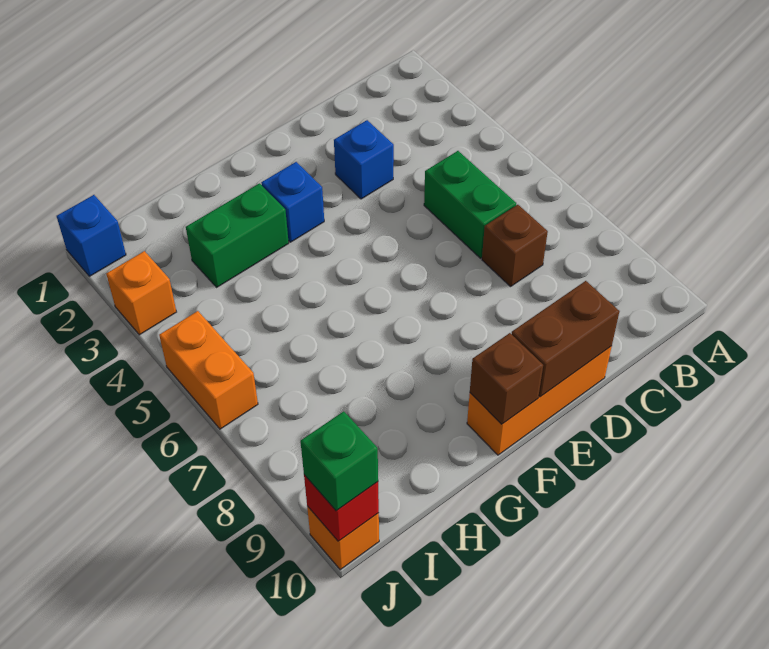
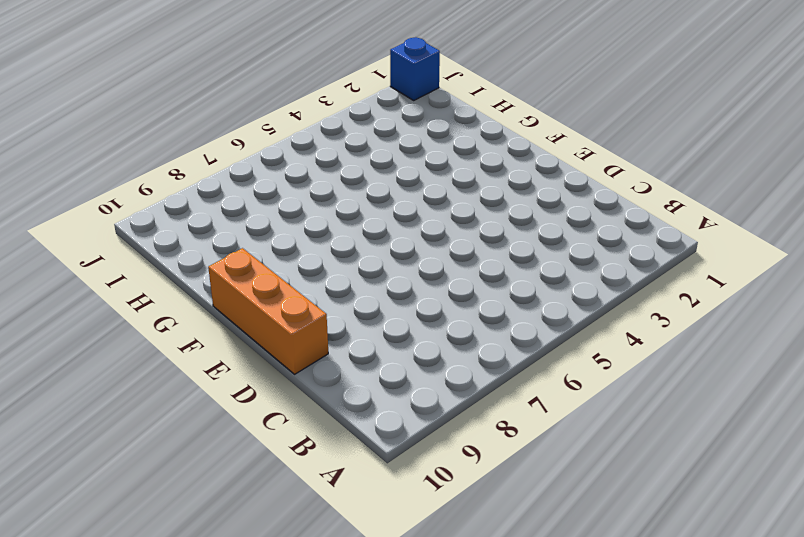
none -> green brick C5:C6 level 1
none -> brown brick C7 level 1
none -> blue brick D3 level 1

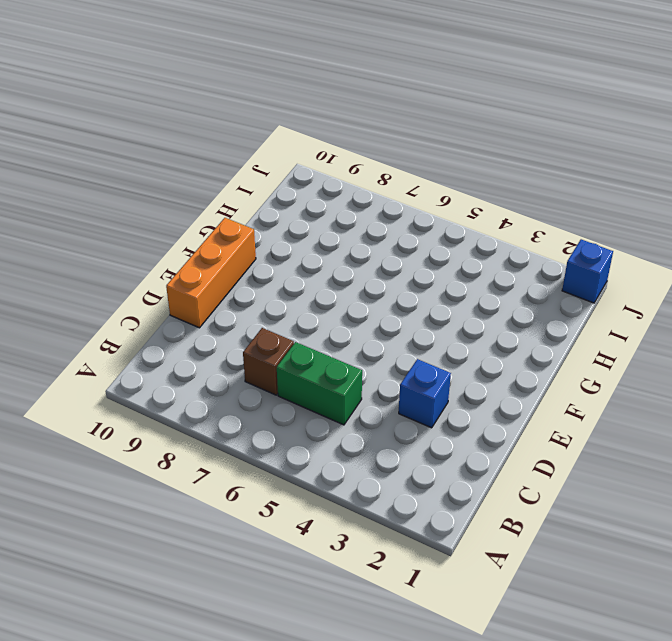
none -> blue brick F3 level 1
none -> green brick G3:H3 level 1
none -> orange brick J3 level 1

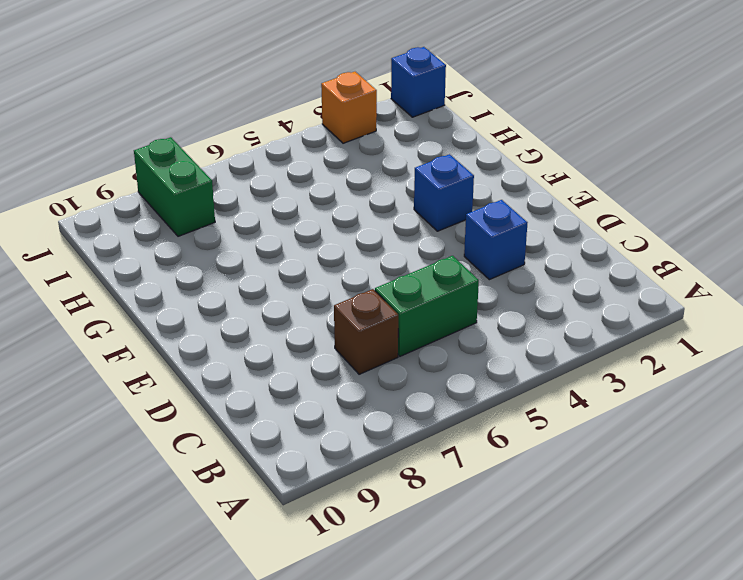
green brick I8:J8 level 1 -> green brick G3:H3 level 1
none -> orange brick D10:F10 level 1
none -> orange brick J5:J6 level 1
none -> orange brick J10 level 1

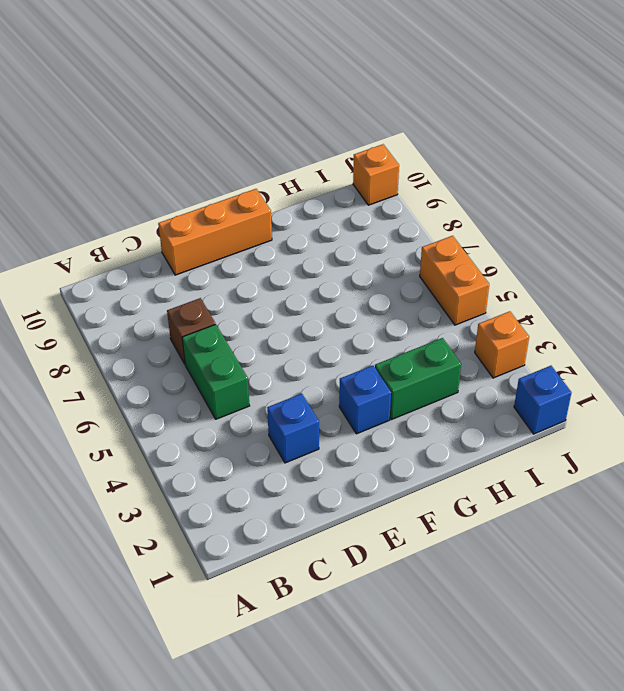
none -> brown brick D10:E10 level 2
none -> brown brick F10 level 2
none -> red brick J10 level 2

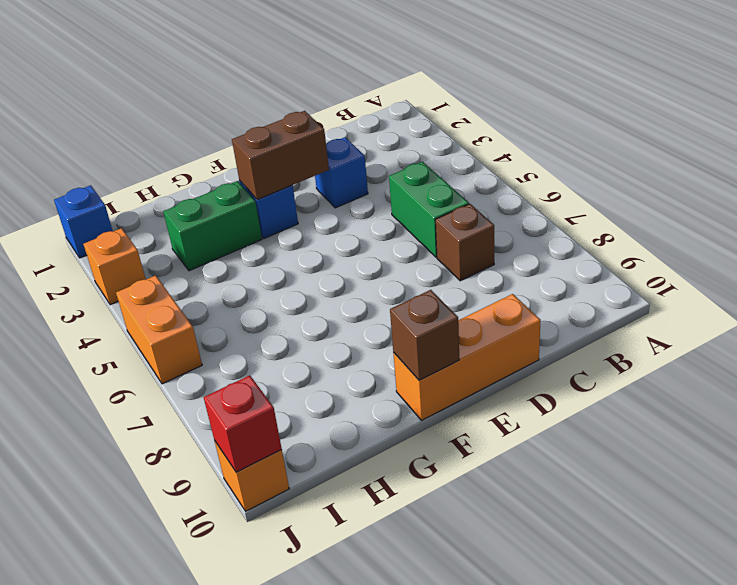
brown brick E3:F3 level 2 -> brown brick D10:E10 level 2
none -> green brick J10 level 3

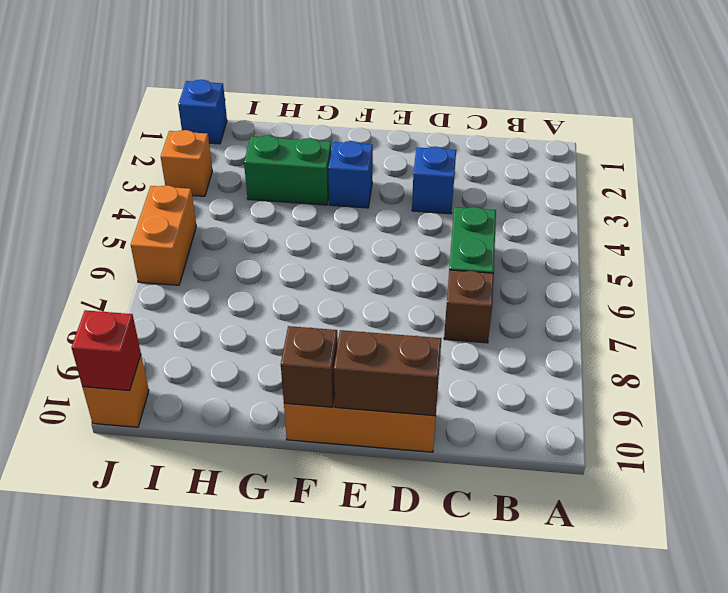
none -> green brick J10 level 3

